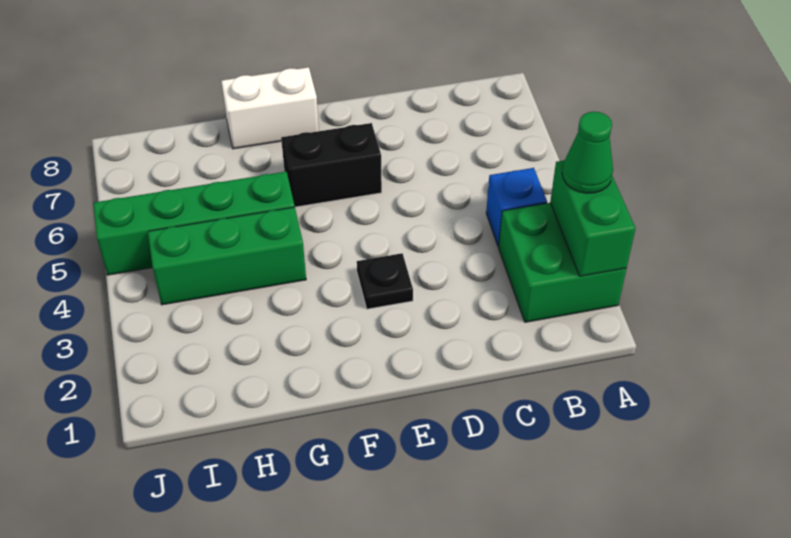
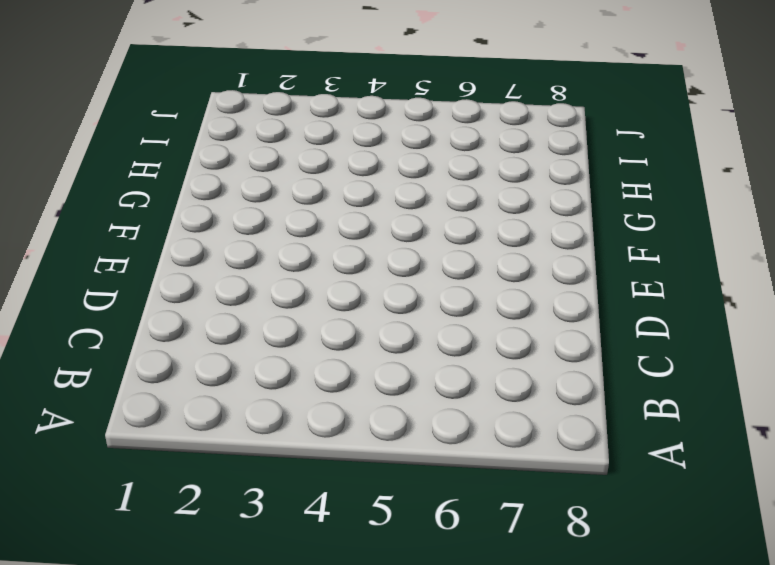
none -> green brick A2:B3 level 1
none -> blue brick B4 level 1

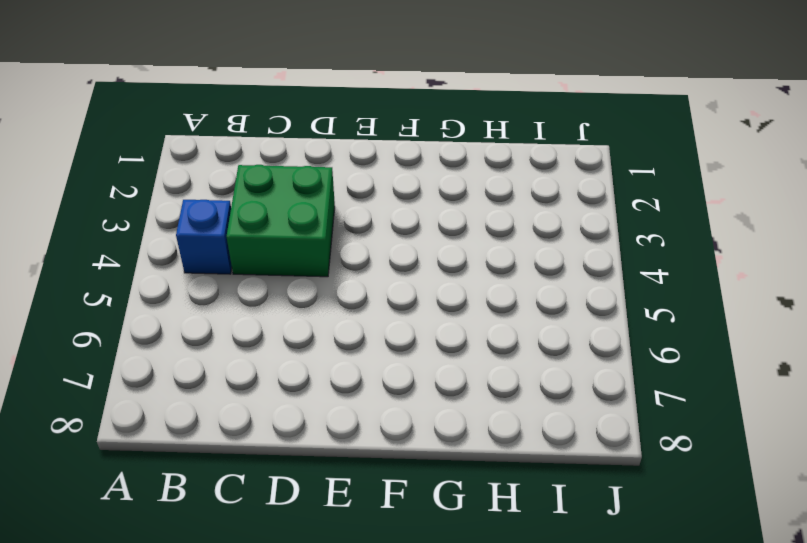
green brick C3:D4 level 1 -> green brick A2:B3 level 1
none -> black plate E3 level 1
none -> black brick E6:F6 level 1

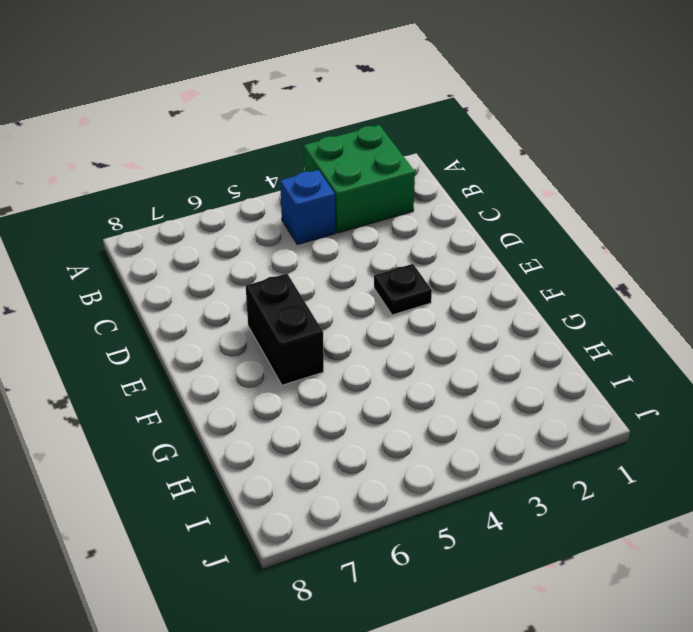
none -> white brick F8:G8 level 1
none -> green brick G4:I4 level 1

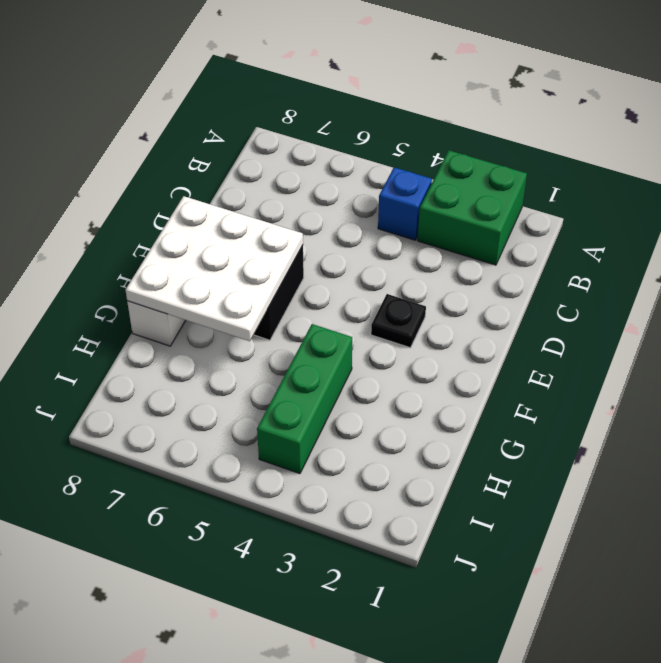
white plate E6:G8 level 2 -> none
none -> green brick G5:J5 level 1
none -> green brick A2:A3 level 2

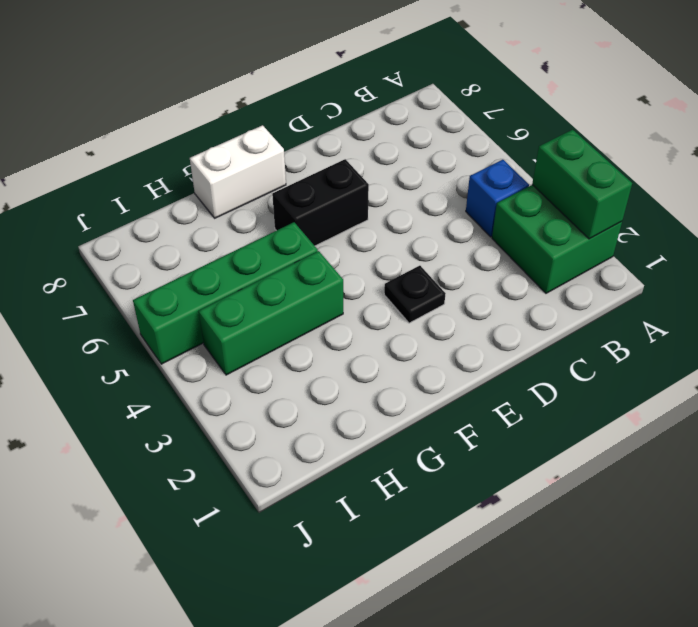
none -> green cone A3 level 3

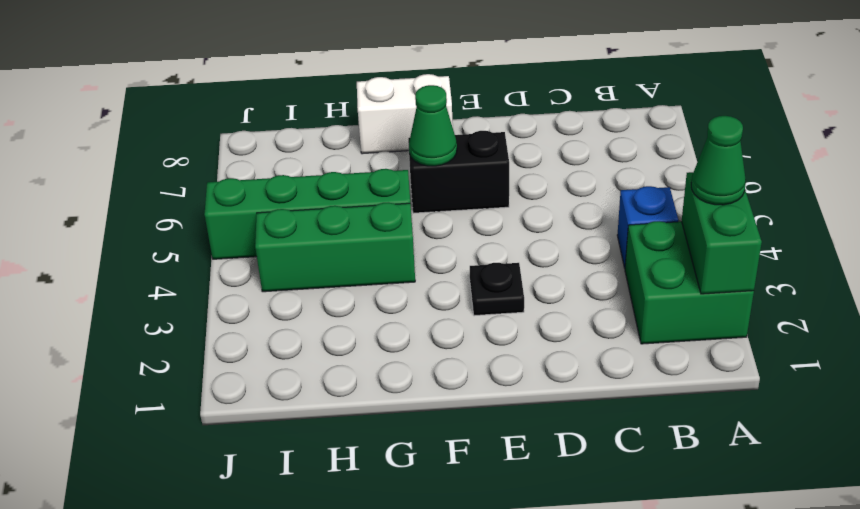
green cone F6 level 2 -> none

